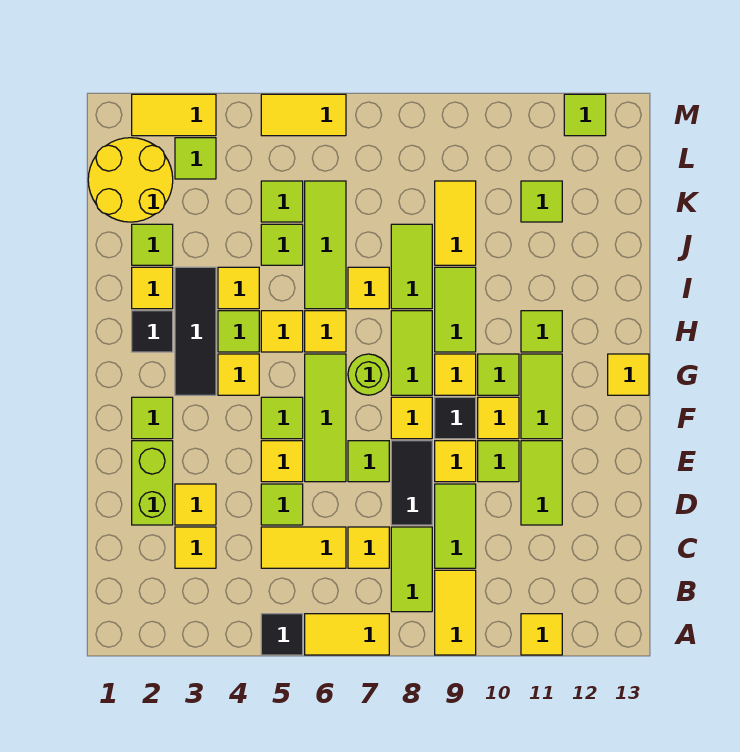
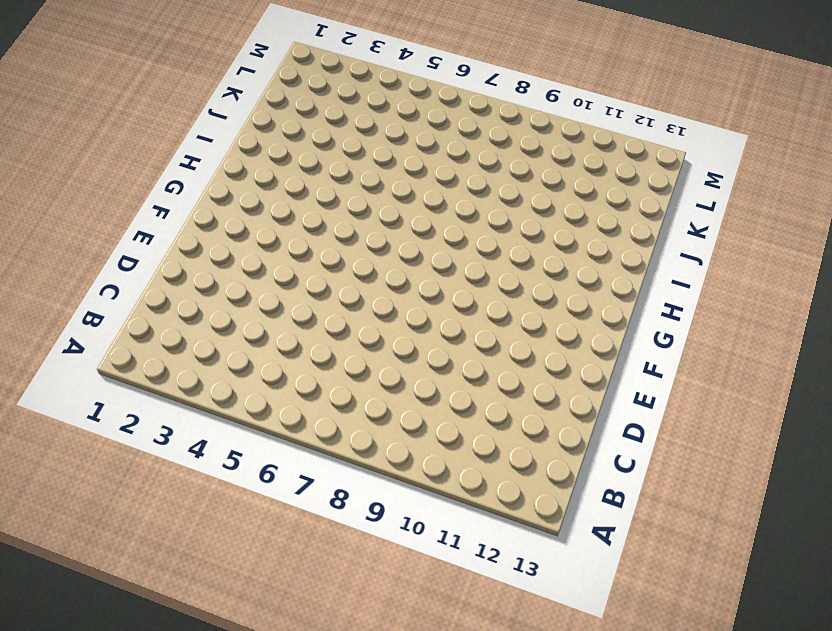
none -> black tile A5 level 1
none -> yellow tile A6:A7 level 1
none -> yellow tile A9:B9 level 1
none -> yellow tile A11 level 1

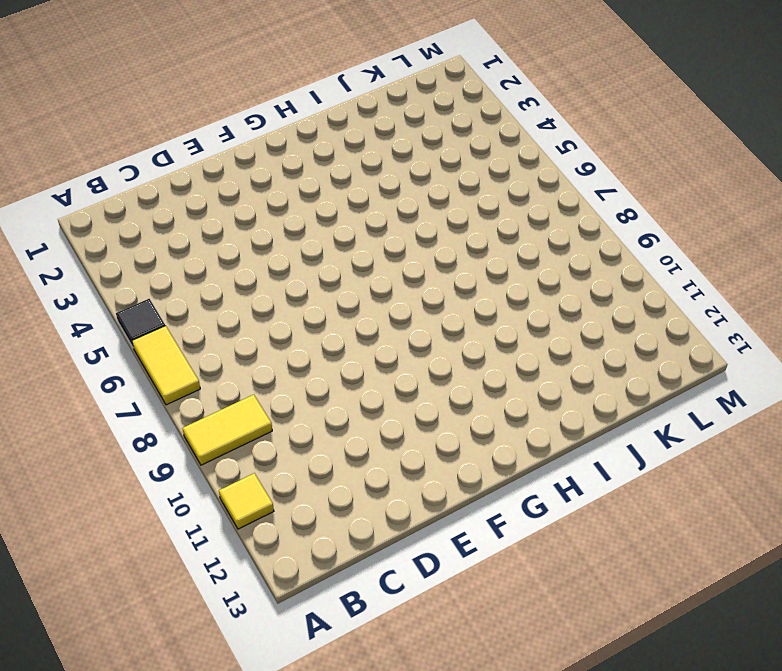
none -> lime tile B8:C8 level 1
none -> yellow tile C3 level 1
none -> yellow tile C5:C6 level 1
none -> yellow tile C7 level 1

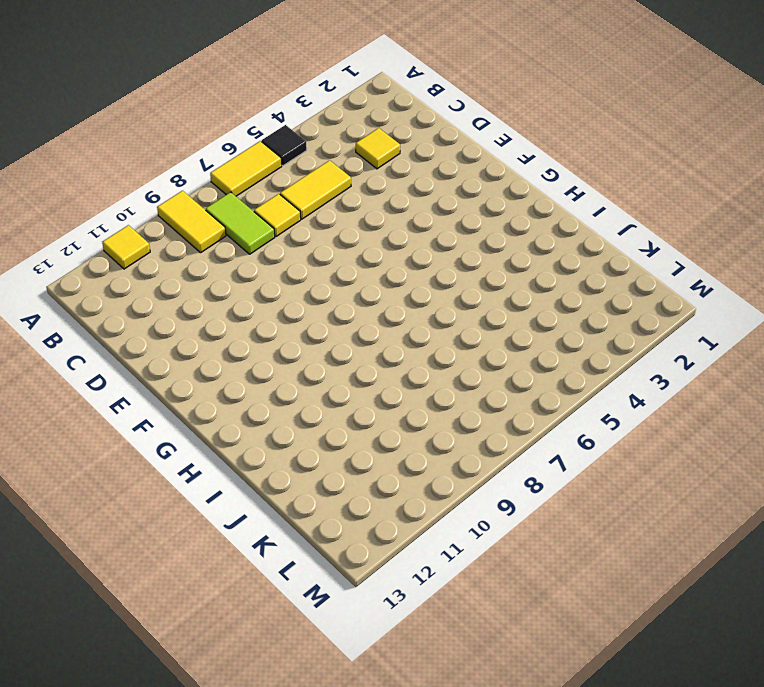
none -> lime tile C9:D9 level 1
none -> lime brick D2:E2 level 1
none -> yellow tile D3 level 1
none -> lime tile D5 level 1

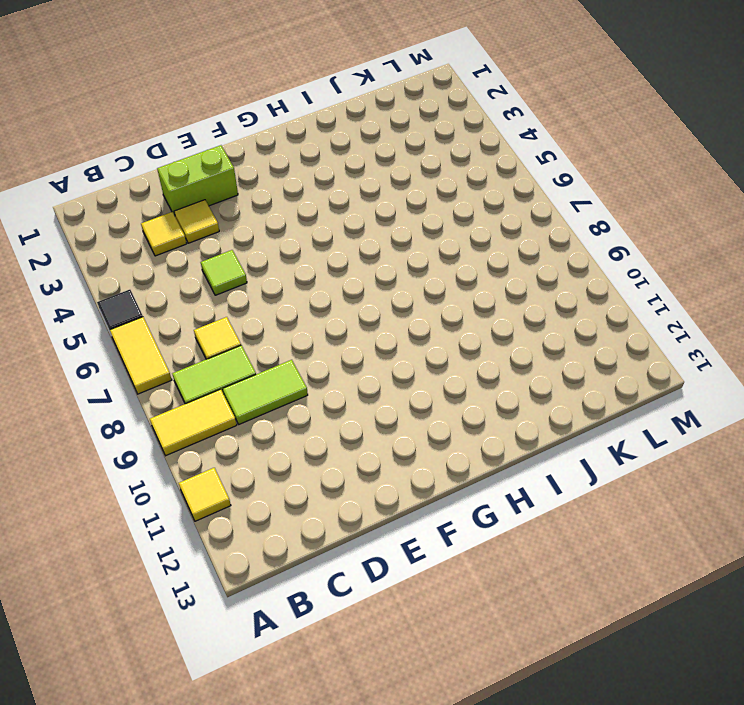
none -> yellow tile C5:C6 level 1
none -> black tile D8:E8 level 1
none -> lime tile D11:E11 level 1
none -> yellow tile E5 level 1

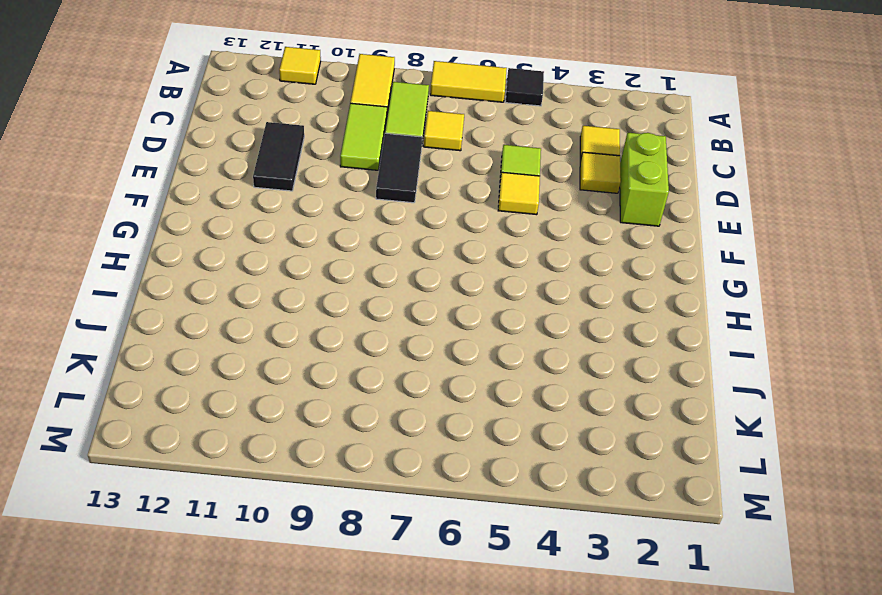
black tile D11:E11 level 1 -> lime tile D11:E11 level 1
none -> yellow tile C5:C6 level 1
none -> lime tile E6:G6 level 1
none -> lime tile E7 level 1
none -> yellow tile E9 level 1

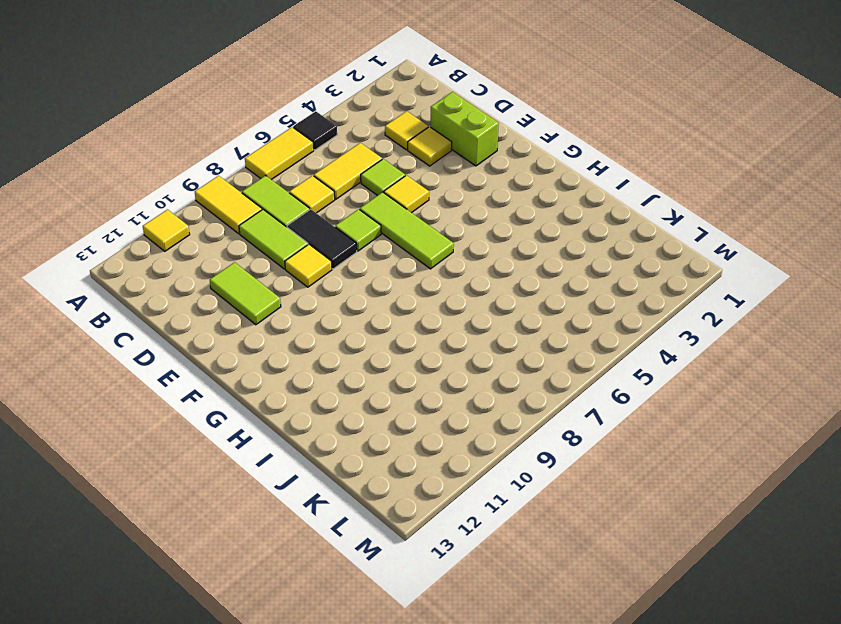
none -> lime tile E10 level 1
none -> lime tile F2 level 1
none -> lime tile F5 level 1
none -> yellow tile F8 level 1

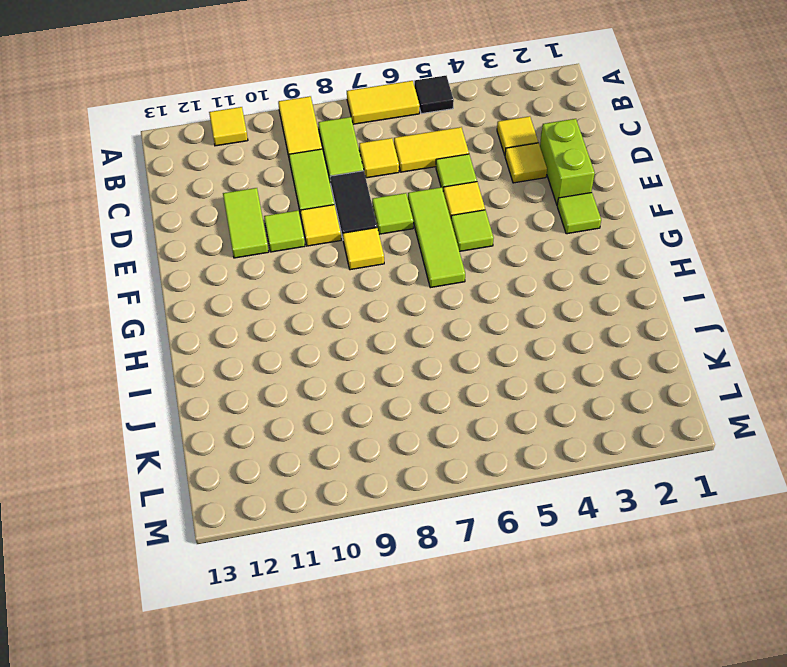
none -> black tile F9 level 1
none -> yellow tile F10 level 1
none -> lime tile F11:G11 level 1
none -> black tile G3:I3 level 1

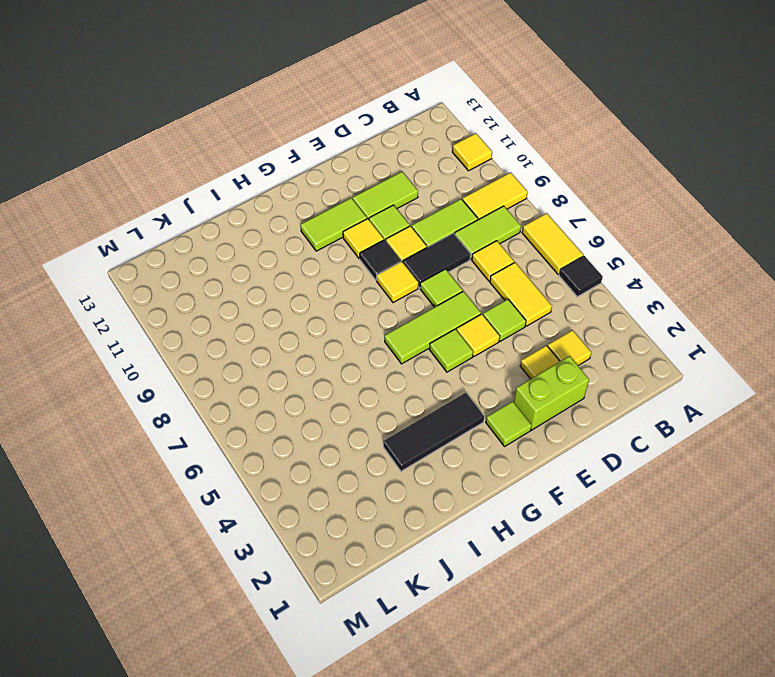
none -> yellow tile G4 level 1
none -> lime round brick G7 level 1
none -> lime tile G8:H8 level 1
none -> yellow tile G9 level 1

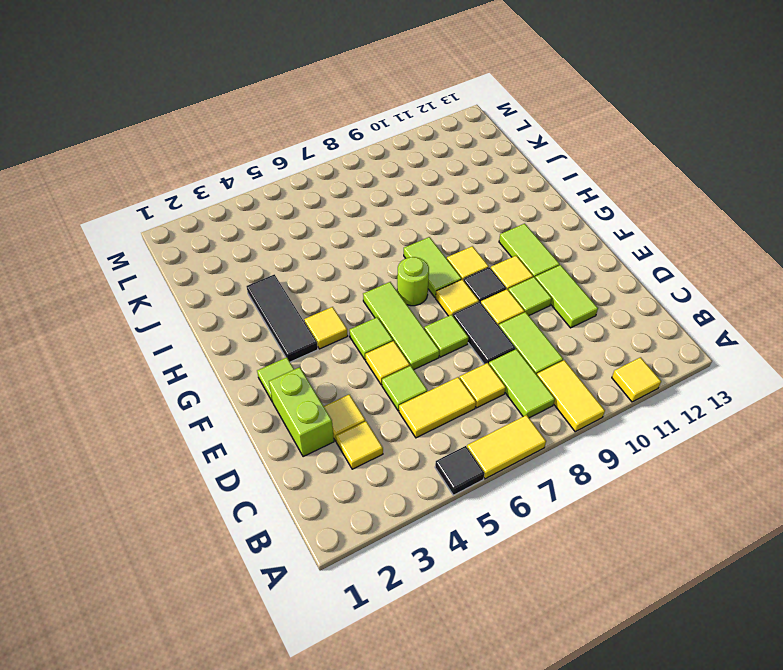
none -> lime tile G10 level 1
none -> yellow tile G13 level 1
none -> black tile H2 level 1
none -> lime tile H4 level 1

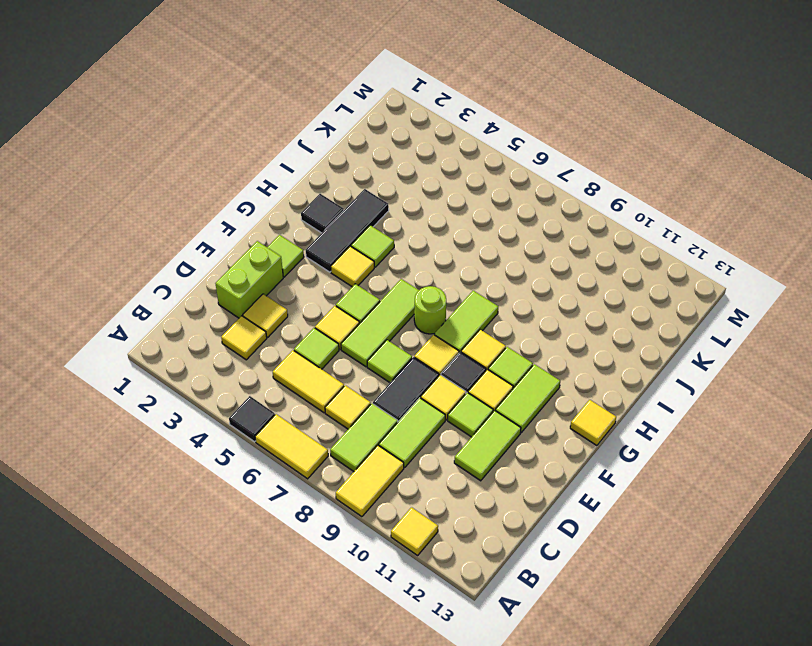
none -> yellow tile H5 level 1
none -> yellow tile H6 level 1
none -> lime tile H9:I9 level 1
none -> lime tile H11 level 1

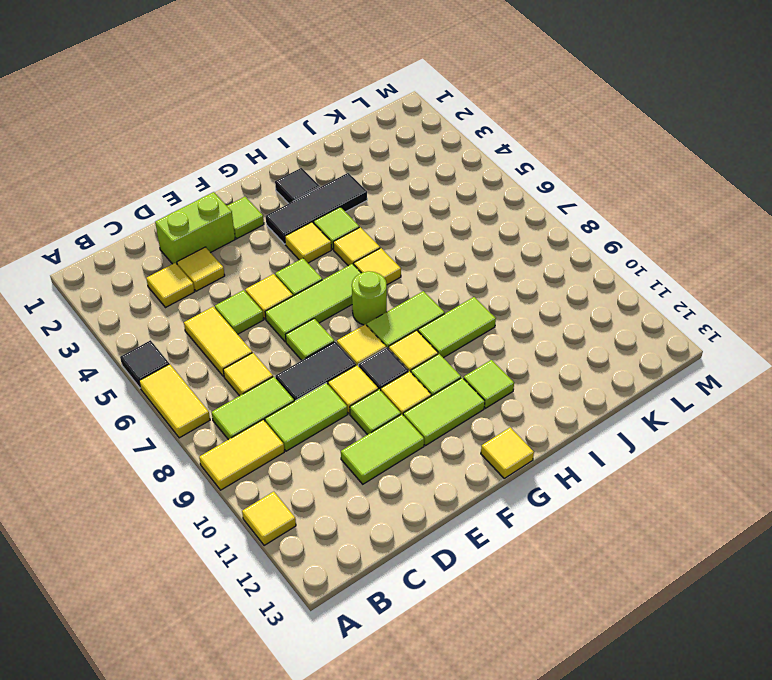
none -> yellow tile I2 level 1
none -> yellow tile I4 level 1
none -> lime tile I6:K6 level 1
none -> yellow tile I7 level 1

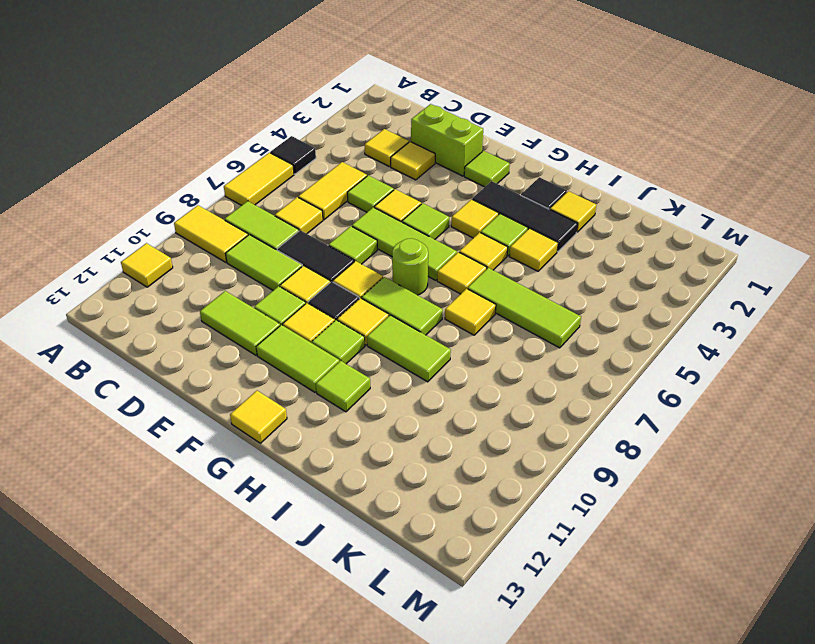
none -> lime tile I8:J8 level 1
none -> lime tile J2 level 1
none -> lime tile J5 level 1
none -> yellow tile J9:K9 level 1

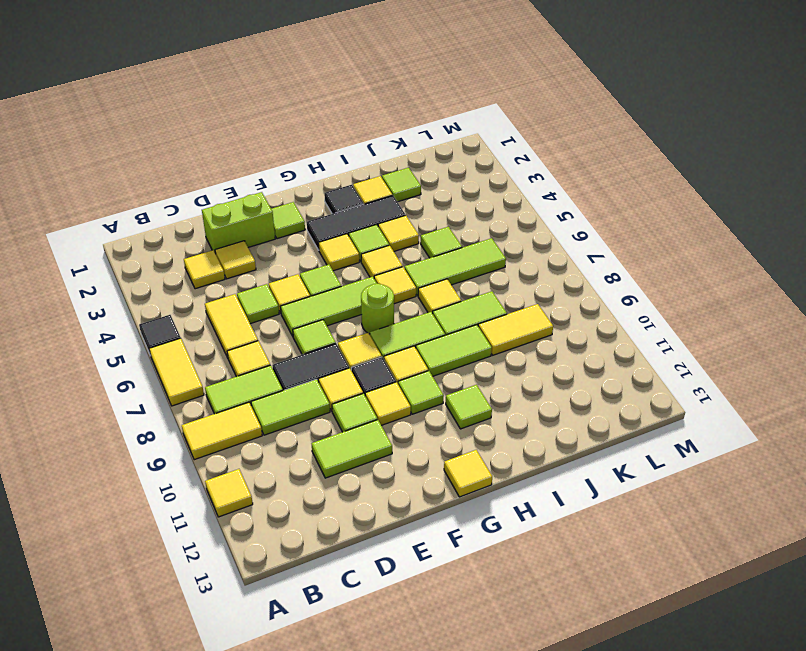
none -> lime tile F11:G11 level 1
none -> yellow round brick K1:L2 level 1
none -> lime tile K5 level 1
none -> lime tile K11 level 1

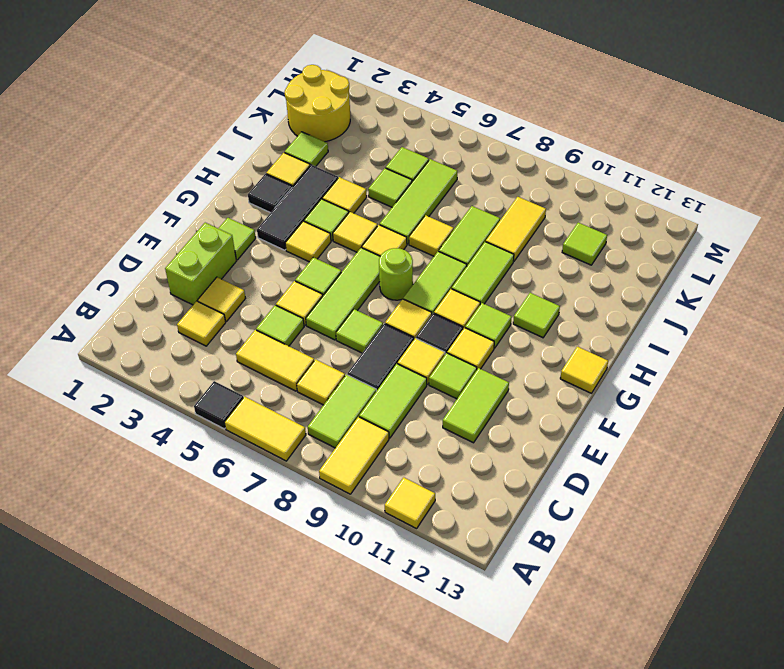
none -> lime tile F11:G11 level 1
none -> lime tile L3 level 1
none -> yellow tile M2:M3 level 1
none -> yellow tile M5:M6 level 1

